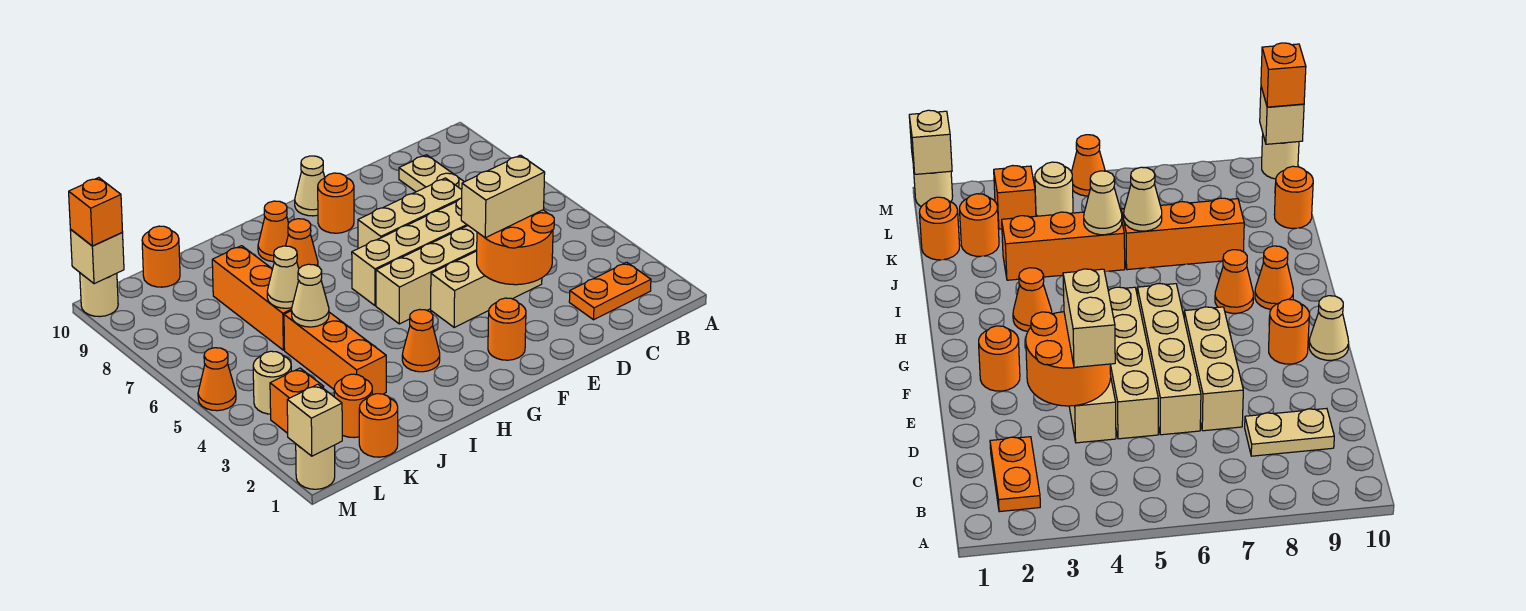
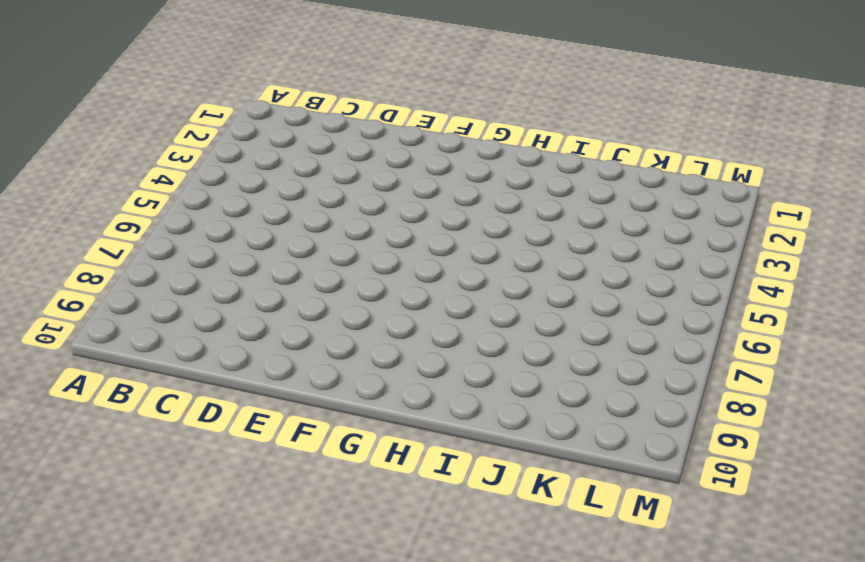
none -> orange plate B2:C2 level 1
none -> tan plate C8:C9 level 1
none -> tan brick D4:F4 level 1

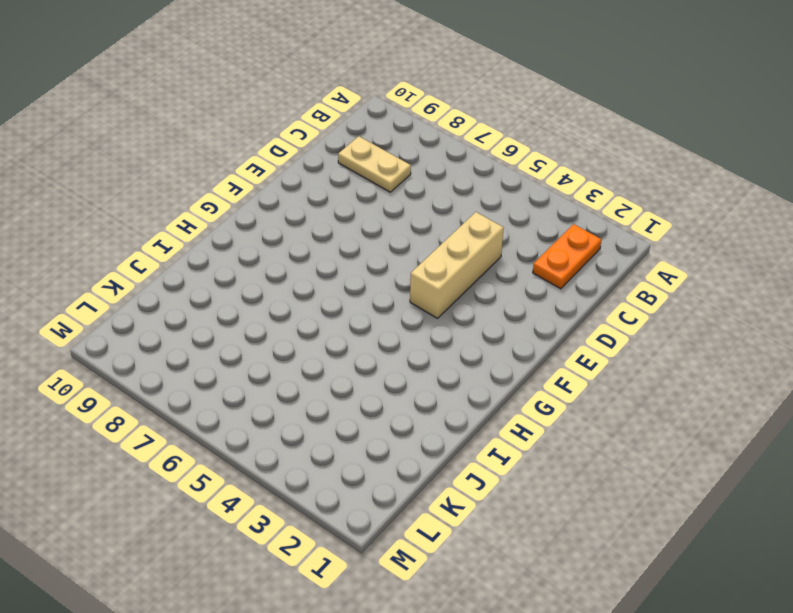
none -> tan brick D5:G5 level 1
none -> tan brick D6:G6 level 1
none -> tan brick D7:F7 level 1

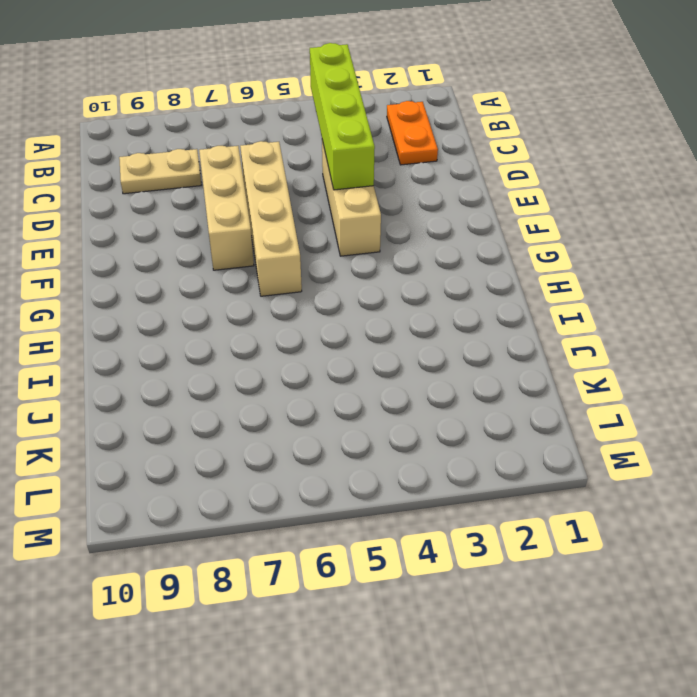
lime brick B4:E4 level 2 -> orange round brick D3:E4 level 2
none -> tan brick D5:G5 level 1
none -> orange round brick F2 level 1
none -> orange round brick F9 level 1

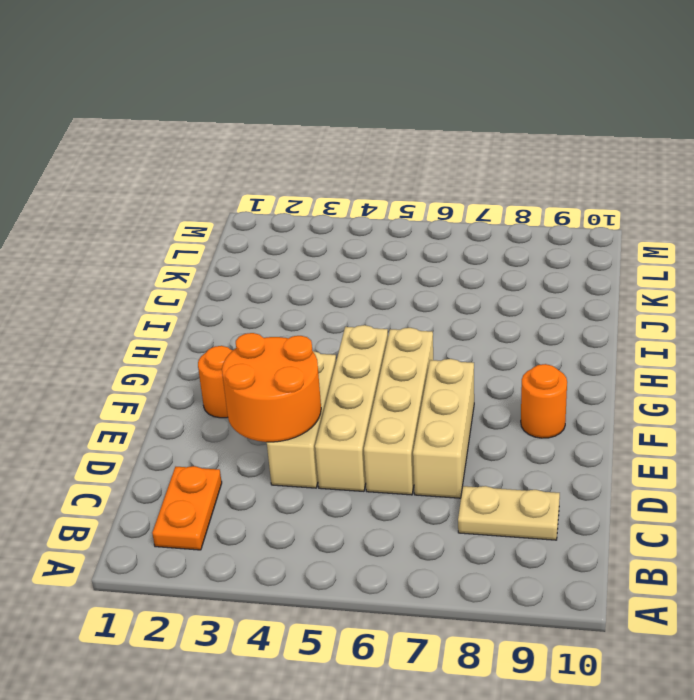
none -> tan cone F10 level 1
none -> orange cone H3 level 1
none -> orange cone H8 level 1

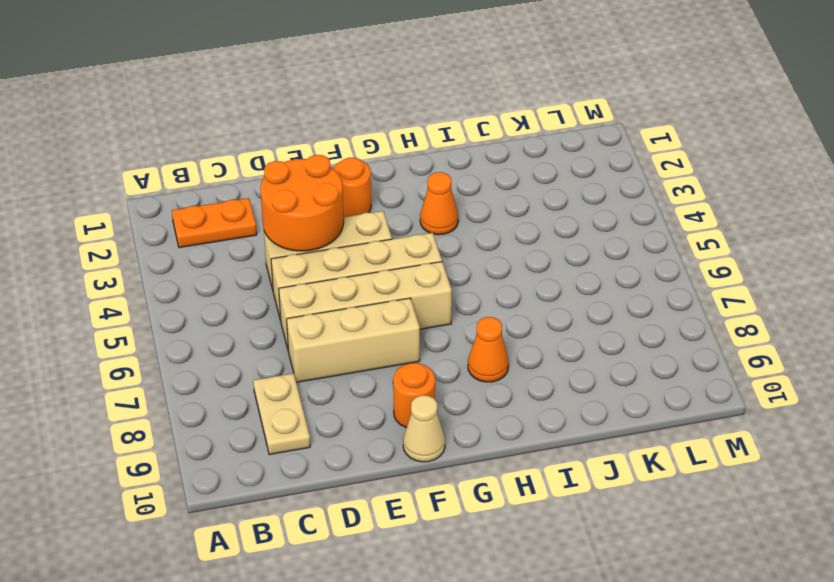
none -> orange cone H9 level 1
none -> orange brick J3:J5 level 1
none -> orange brick J6:J8 level 1

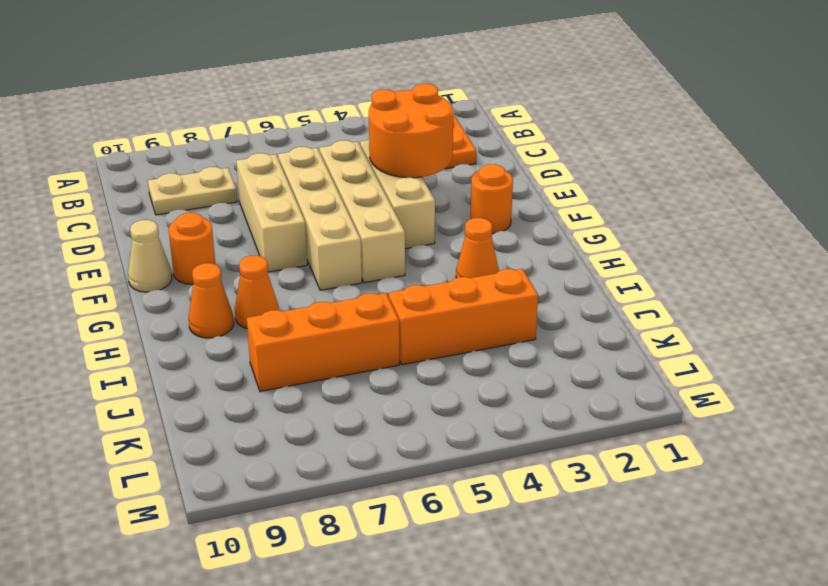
none -> orange round brick K1 level 1
none -> orange round brick K2 level 1
none -> orange round brick K10 level 1

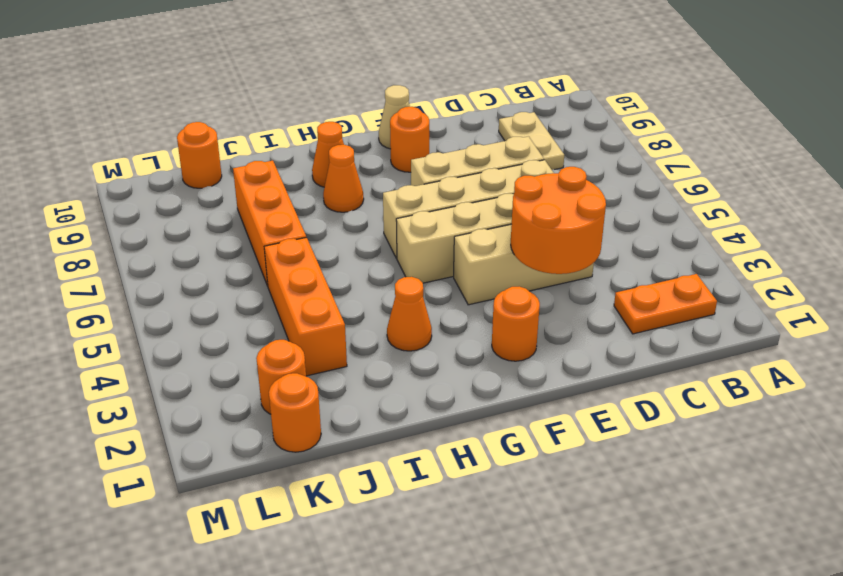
none -> orange brick L3 level 1
none -> tan round brick L4 level 1
none -> tan round brick M1 level 1

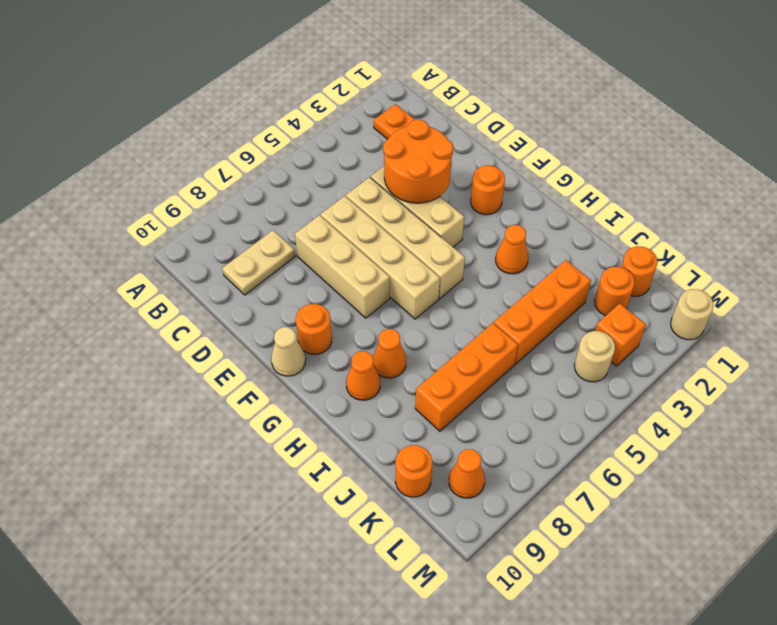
orange cone L9 level 1 -> orange cone M5 level 1
none -> tan round brick M10 level 1
none -> tan cone J5 level 2
none -> tan cone J6 level 2

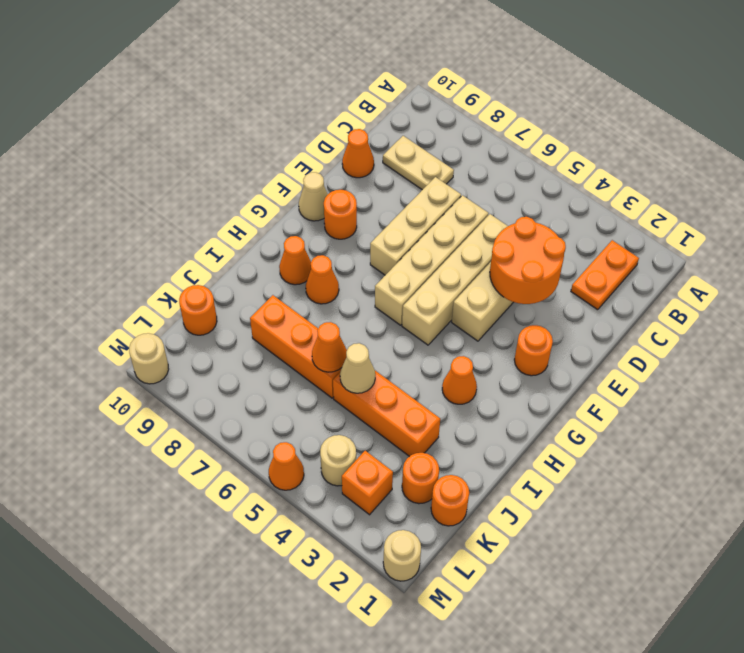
orange cone D10 level 1 -> none
orange cone J6 level 2 -> tan cone J6 level 2
none -> tan brick M1 level 2
none -> tan brick M10 level 2
none -> tan brick D4:E4 level 3

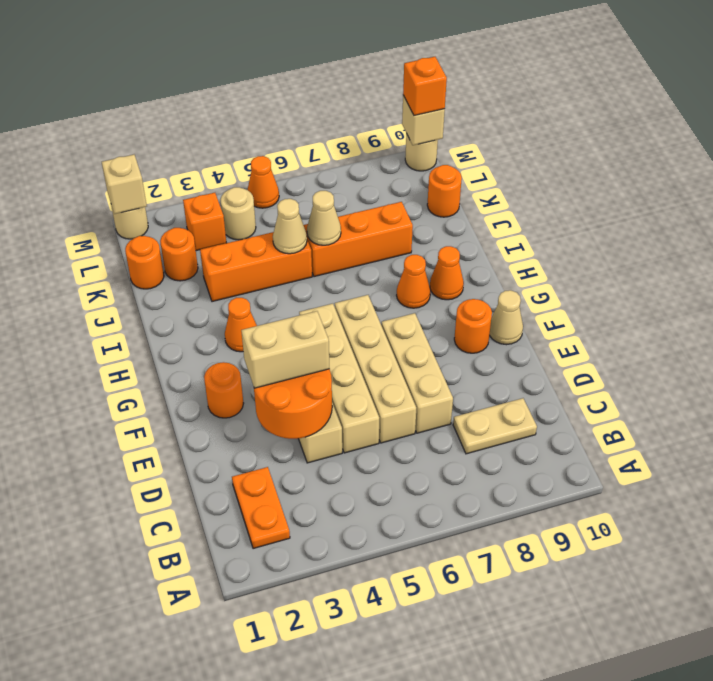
tan brick E3:E4 level 3 -> tan brick D4:E4 level 3

